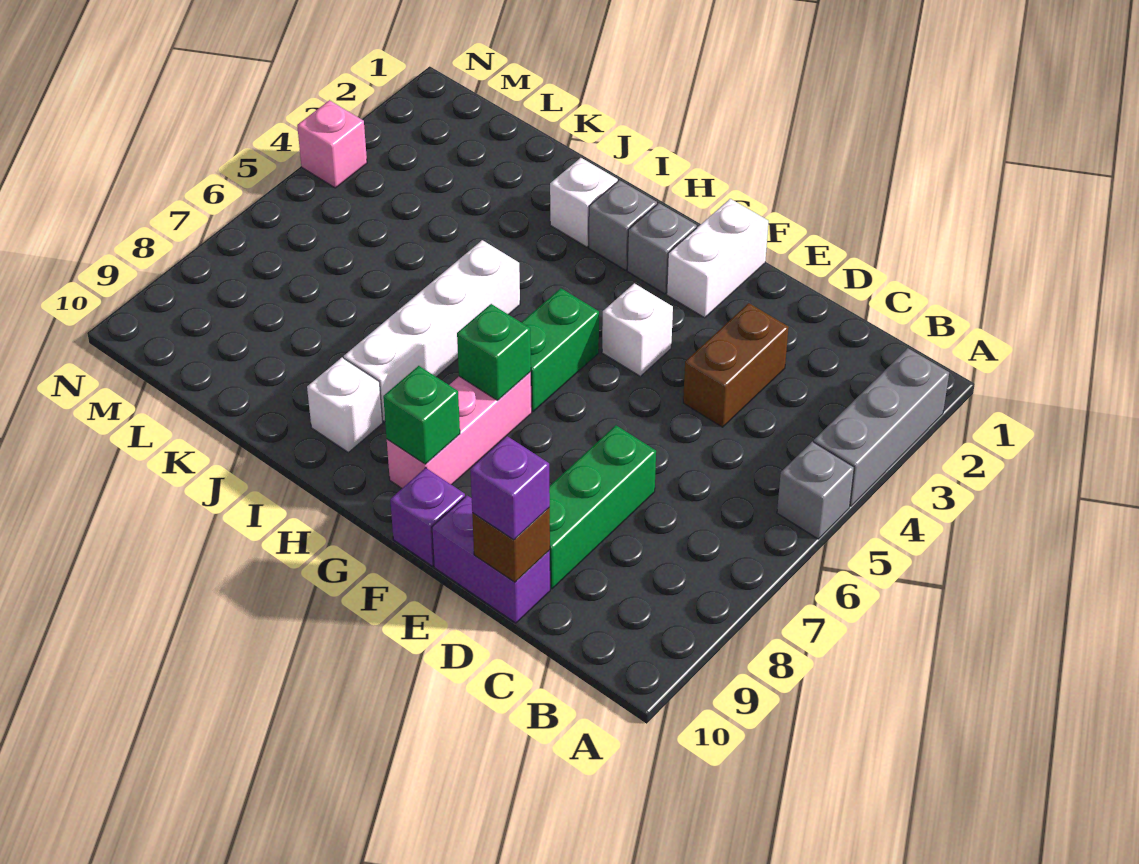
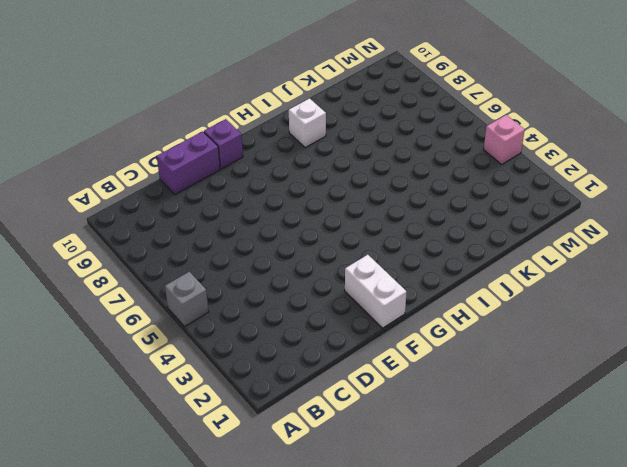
none -> grey brick A2:A4 level 1
none -> brown brick D3:D4 level 1
none -> green brick D7:D9 level 1

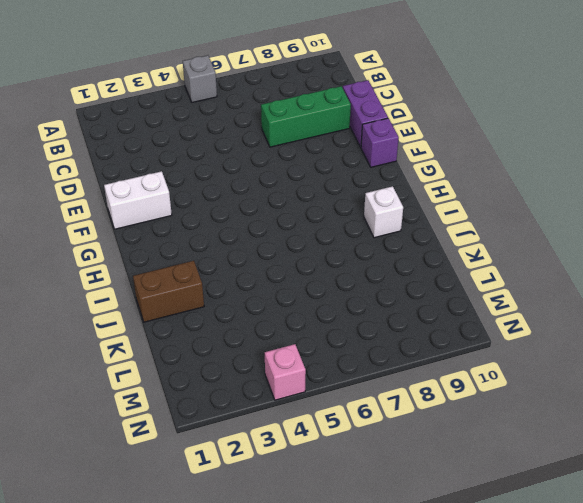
brown brick J1:J2 level 1 -> brown brick D3:D4 level 1
none -> grey brick A2:A4 level 1
none -> white brick F4 level 1
none -> grey brick G2 level 1

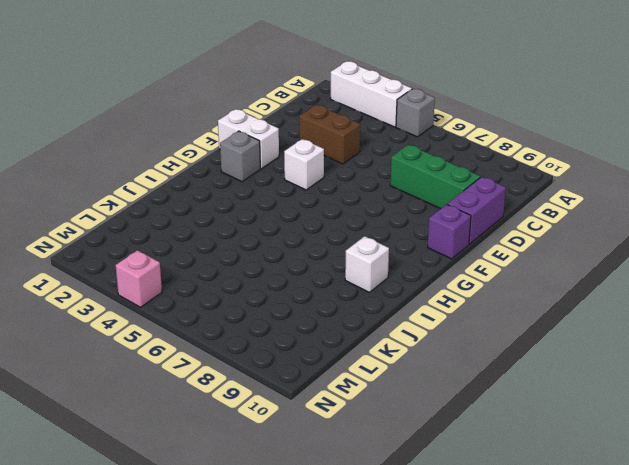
white brick A2:A4 level 1 -> grey brick A2:A4 level 1
none -> green brick G5:G6 level 1
none -> pink brick G7:G9 level 1
none -> grey brick H2 level 1

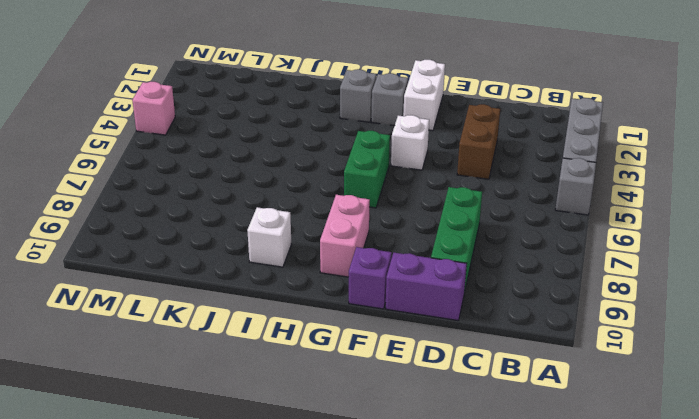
pink brick G8:G9 level 1 -> pink brick G7:G9 level 1
none -> white brick I2 level 1
none -> white brick I5:I8 level 1
none -> brown brick D10 level 2

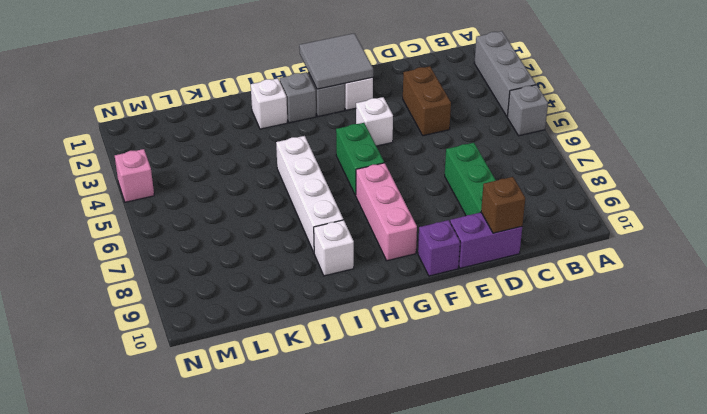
grey tile F1:G2 level 2 -> none
none -> green brick G7 level 2
none -> green brick G9 level 2
none -> purple brick D10 level 3

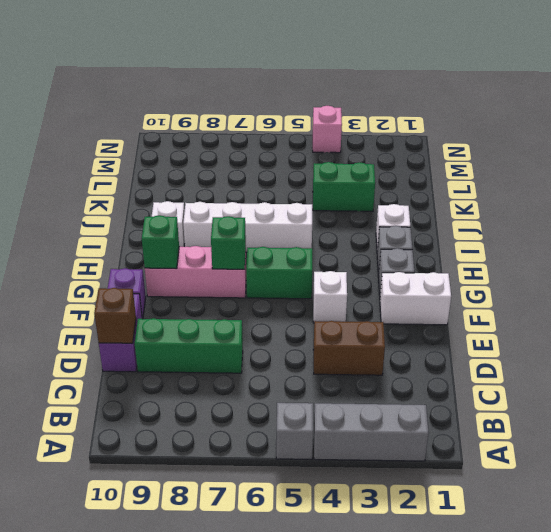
green brick K3:K4 level 1 -> none
none -> purple brick D10 level 3

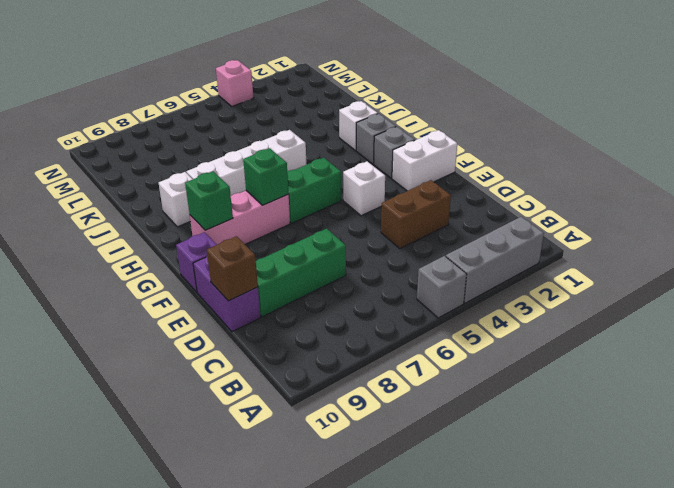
none -> purple brick D10 level 3

